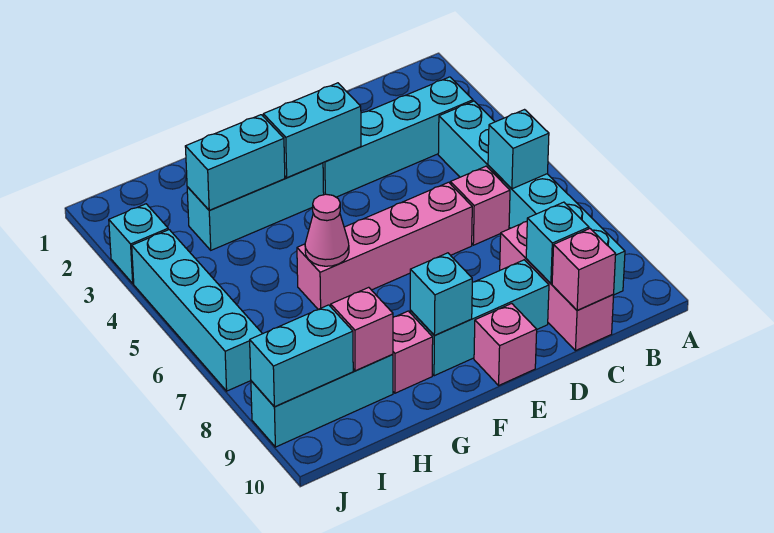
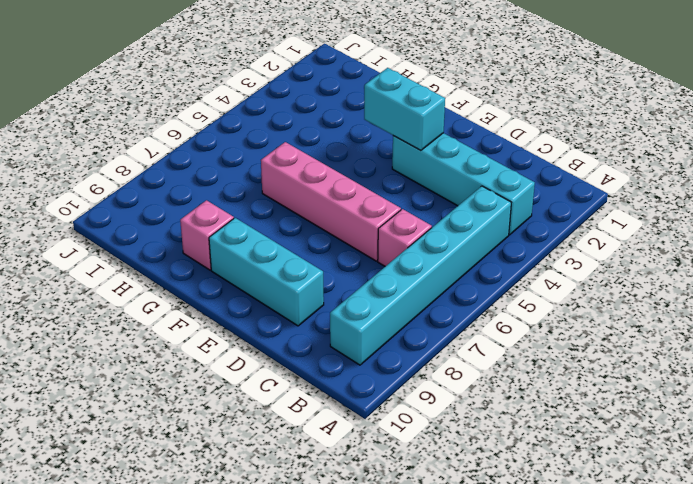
none -> pink brick C8:C10 level 1
none -> pink brick E10 level 1
none -> cyan brick F3:H3 level 1

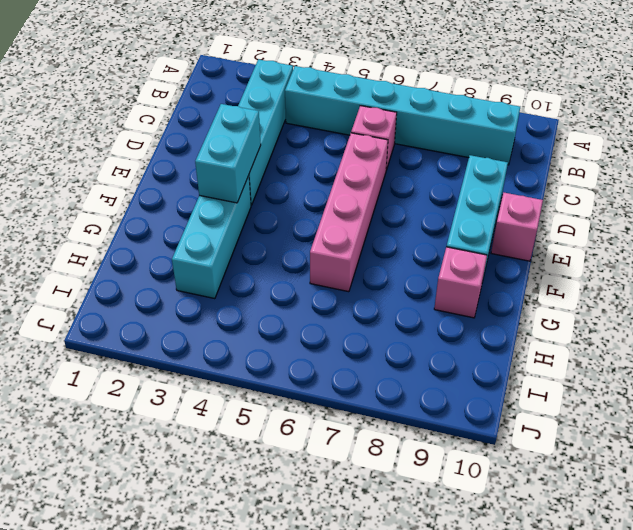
none -> pink brick C8:C10 level 1
none -> cyan brick H9:J9 level 1
none -> cyan brick J3 level 1

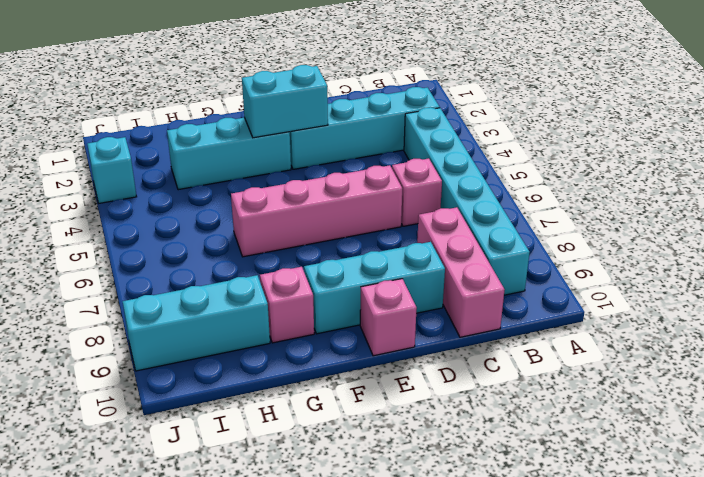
none -> cyan brick J4:J7 level 1
none -> cyan brick B6 level 2
none -> cyan brick C9 level 2

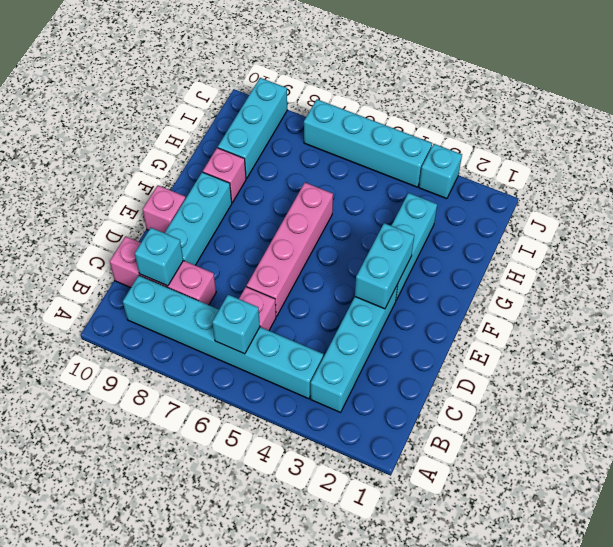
none -> pink brick C10 level 2
none -> cyan brick F9 level 2
none -> cyan brick G3:H3 level 2

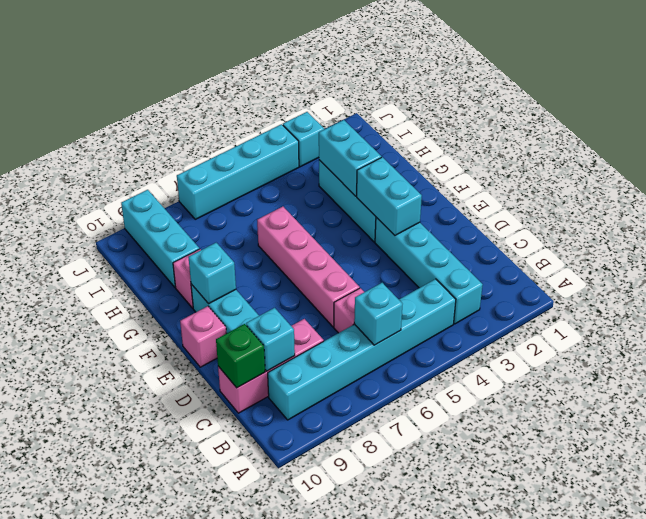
green brick C10 level 2 -> pink brick C10 level 2
none -> pink cone G6 level 2
none -> pink brick H9 level 2
none -> cyan brick I9:J9 level 2

